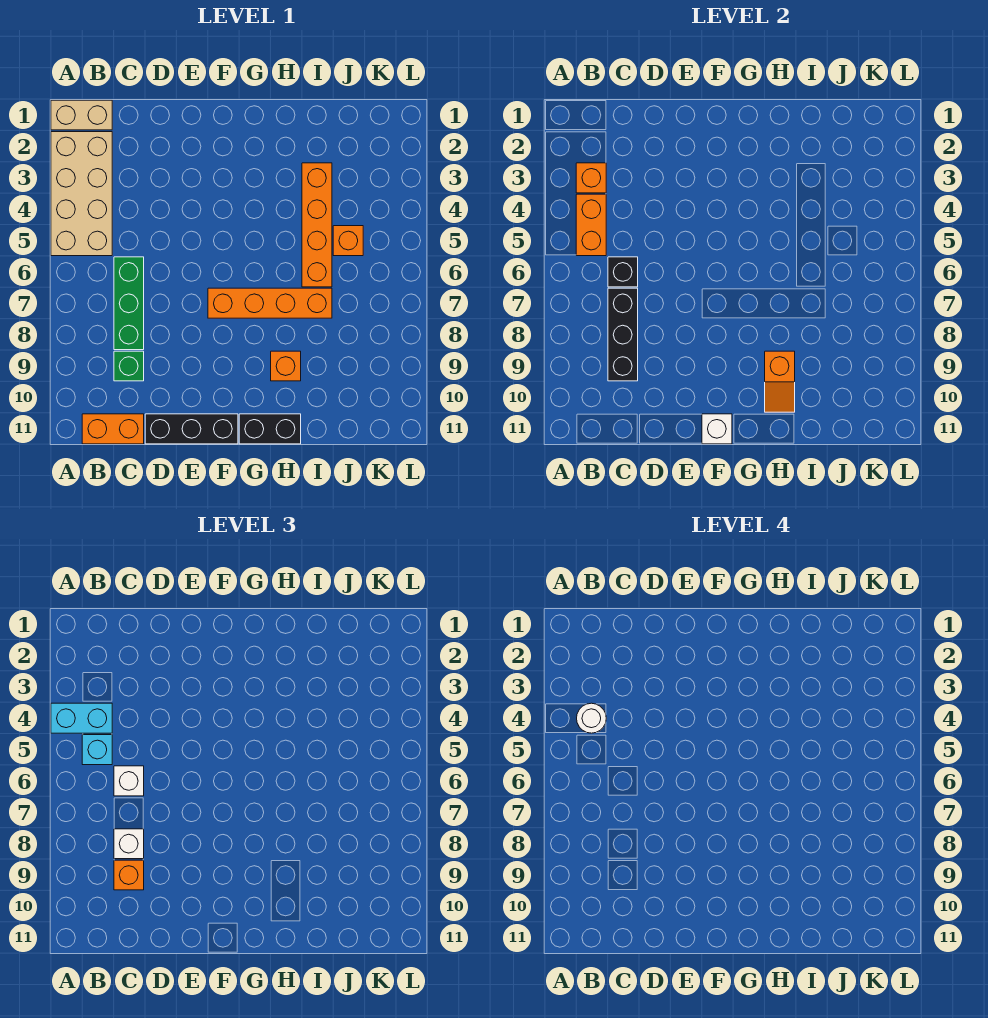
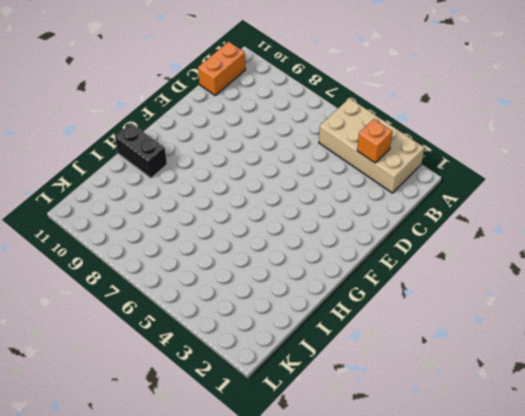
black brick H10:H11 level 1 -> black brick G11:H11 level 1
none -> tan brick A1:B1 level 1
none -> green brick C6:C8 level 1
none -> green brick C9 level 1

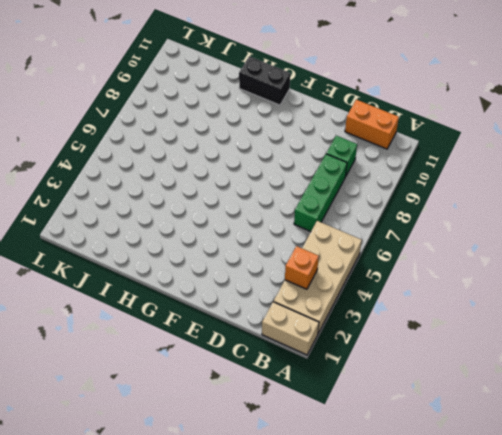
none -> black brick D11:F11 level 1
none -> orange brick F7:I7 level 1
none -> orange brick H9 level 1

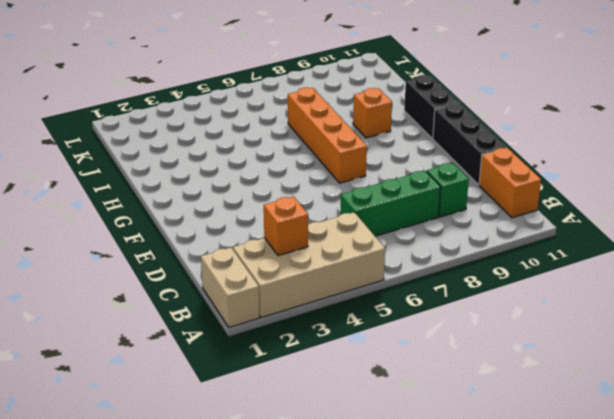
none -> orange brick I3:I6 level 1
none -> orange brick J5 level 1
none -> orange brick B4:B5 level 2

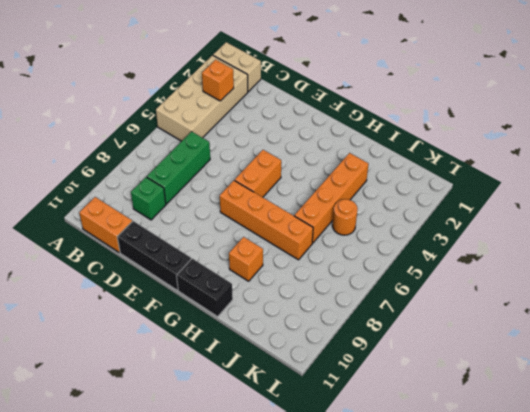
orange brick F5:F6 level 1 -> orange brick B4:B5 level 2
orange round brick J5 level 1 -> orange brick J5 level 1
none -> black brick C6 level 2
none -> black brick C7:C9 level 2
none -> white brick F11 level 2

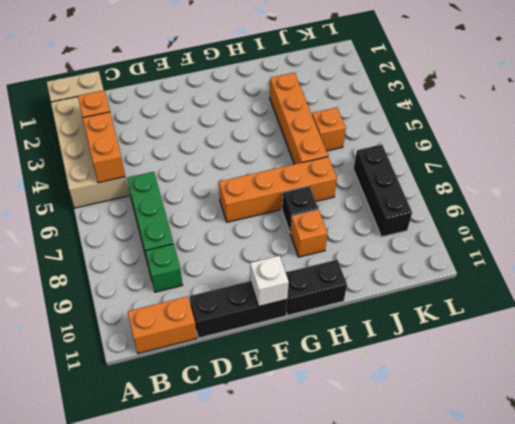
black brick H8 level 1 -> black brick C6 level 2
black brick K7:K9 level 1 -> black brick C7:C9 level 2
none -> orange slope H9:H10 level 2 top 9
none -> cyan brick A4:B4 level 3
none -> cyan brick B5 level 3

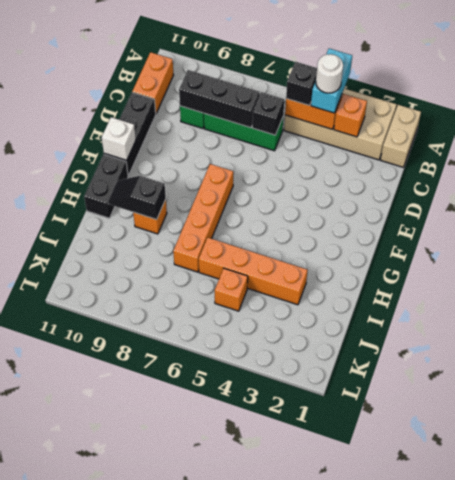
black brick B5 level 3 -> cyan brick B5 level 3
black slope H9:H10 level 2 top 9 -> orange slope H9:H10 level 2 top 9
none -> white brick C6 level 3
none -> white brick C8 level 3
none -> orange brick C9 level 3

